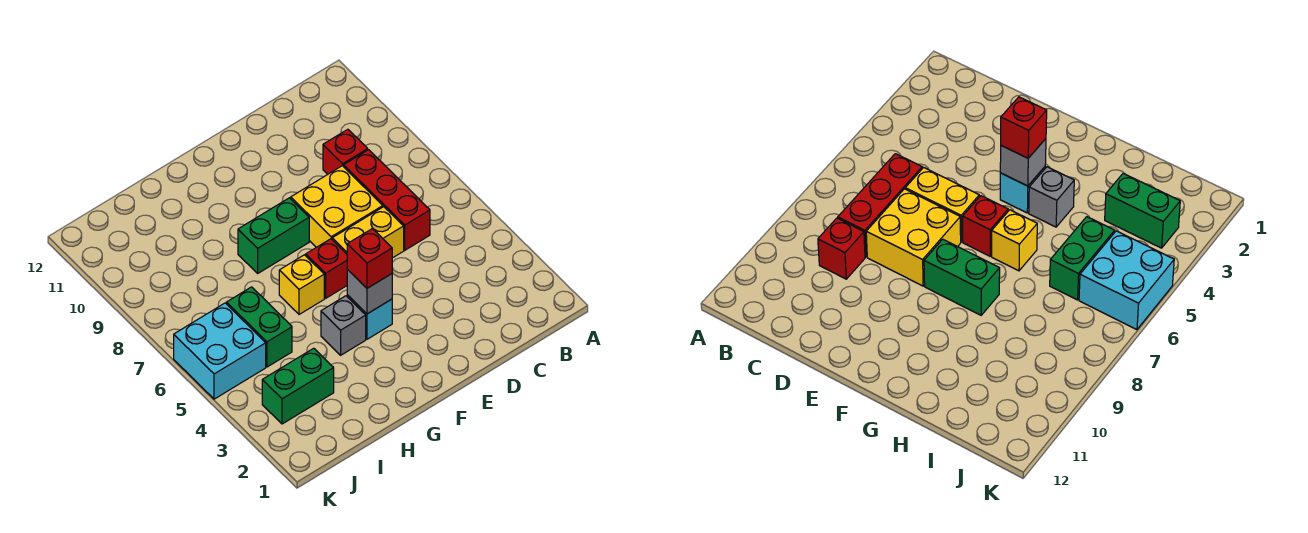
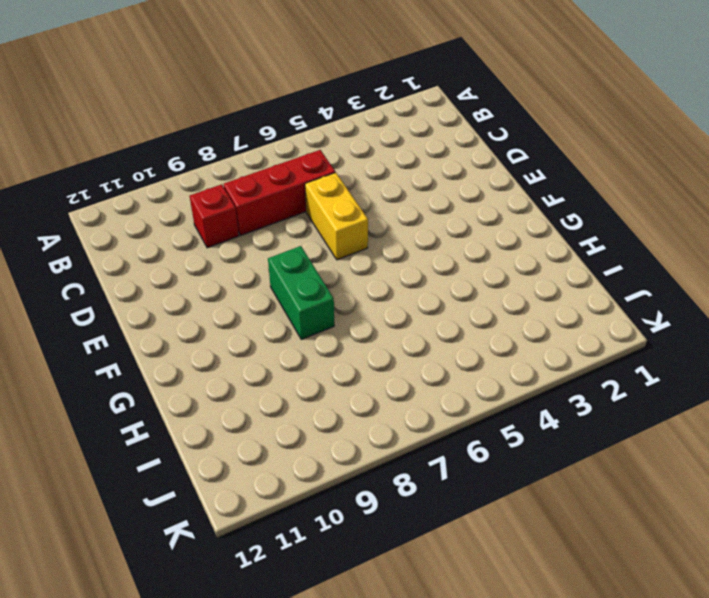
none -> yellow brick D7:E8 level 1
none -> cyan brick F4 level 1
none -> red brick F6 level 1

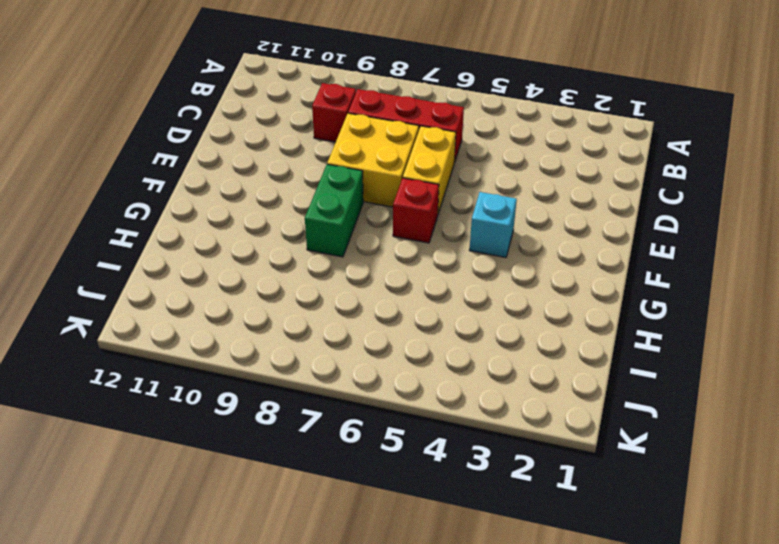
none -> grey brick G4 level 1
none -> yellow brick G6 level 1
none -> green brick I3:J3 level 1

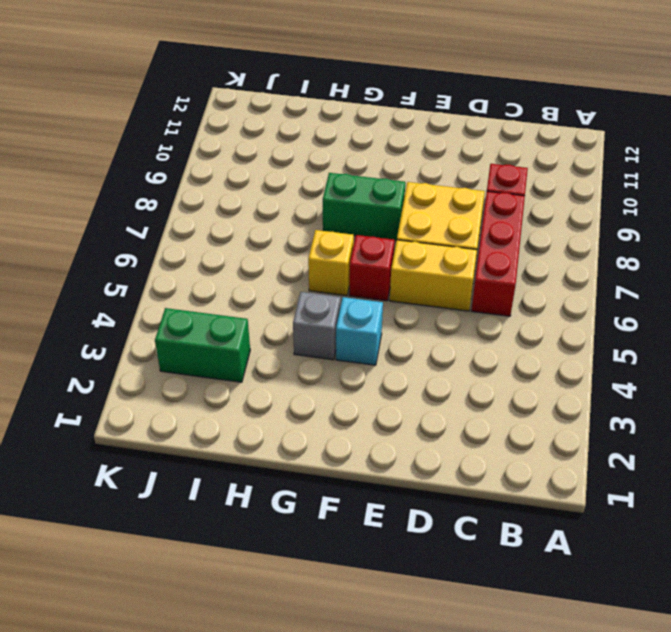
none -> green brick I5:I6 level 1
none -> cyan brick J5:K6 level 1
none -> grey brick F4 level 2

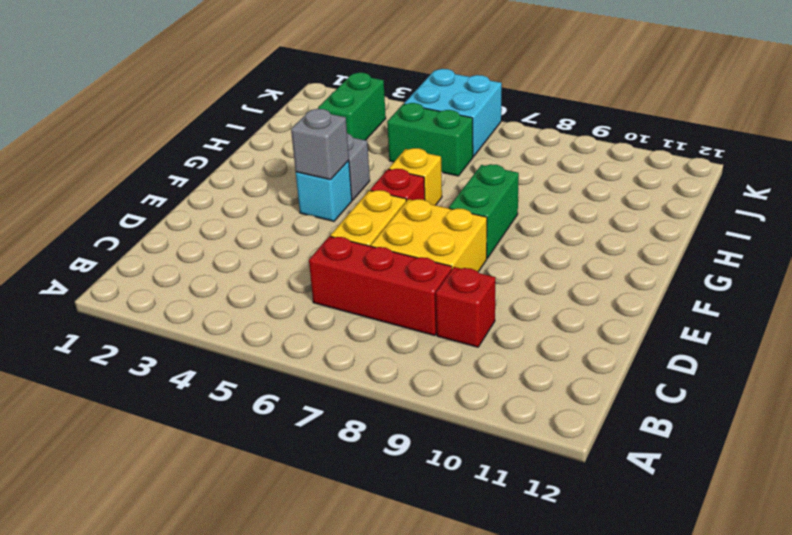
none -> red brick F4 level 3

